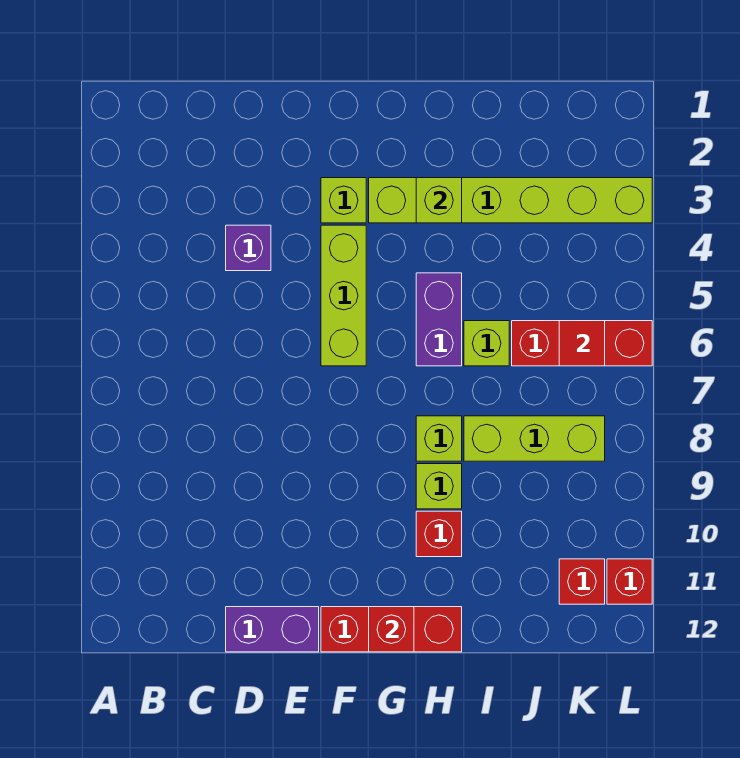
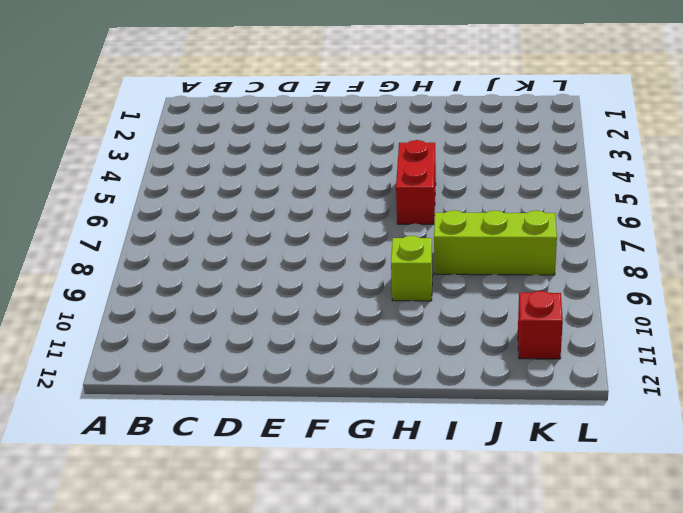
red brick H5:H6 level 1 -> purple brick H5:H6 level 1
none -> purple brick D4 level 1
none -> purple brick D12:E12 level 1
none -> lime brick F3 level 1

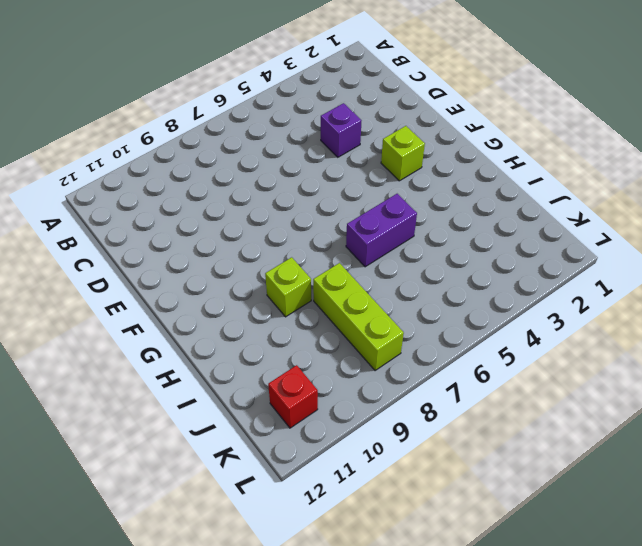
none -> purple brick D12:E12 level 1
none -> lime brick F4:F6 level 1
none -> red brick F12:H12 level 1

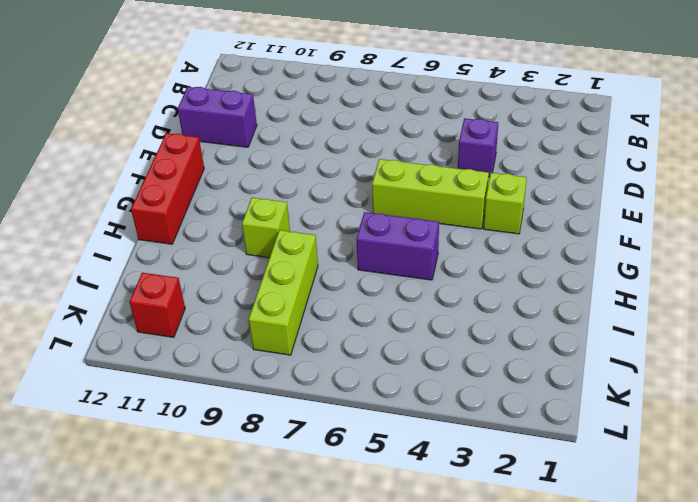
purple brick D11:D12 level 1 -> purple brick D12:E12 level 1
none -> lime brick G3:L3 level 1
none -> lime brick H8 level 1
none -> red brick H10 level 1

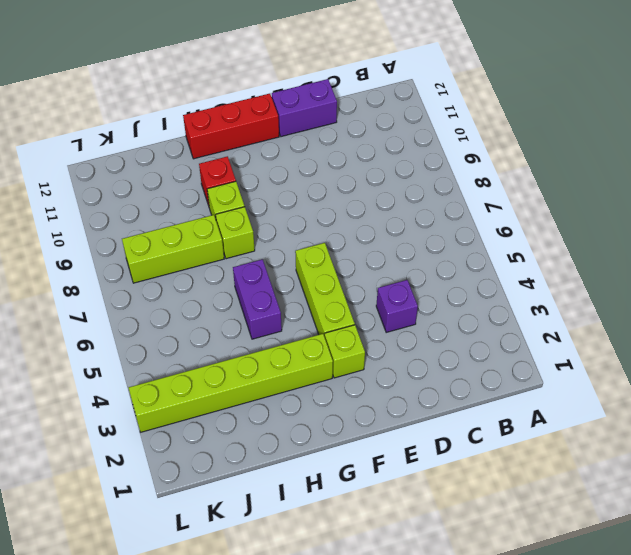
none -> lime brick I6 level 1
none -> red brick J6:L6 level 1
none -> red brick K11 level 1

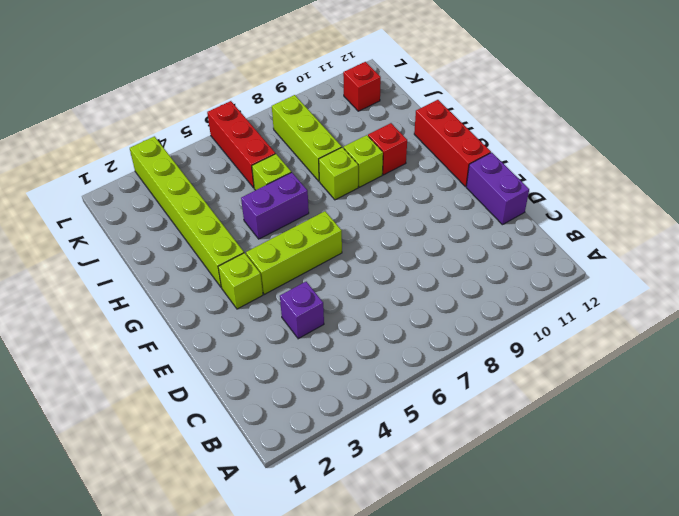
none -> red brick L11 level 1
none -> red brick G12 level 2
none -> lime brick H3 level 2

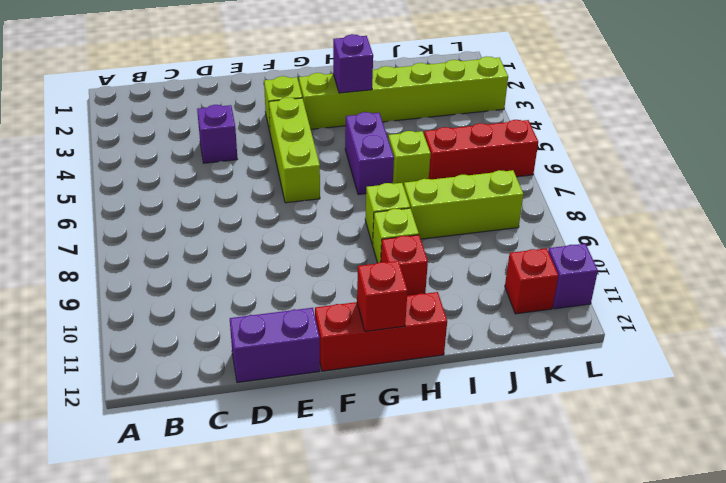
purple brick H3 level 2 -> lime brick H3 level 2
purple brick L11 level 1 -> red brick L11 level 1
none -> red tile K6 level 2

